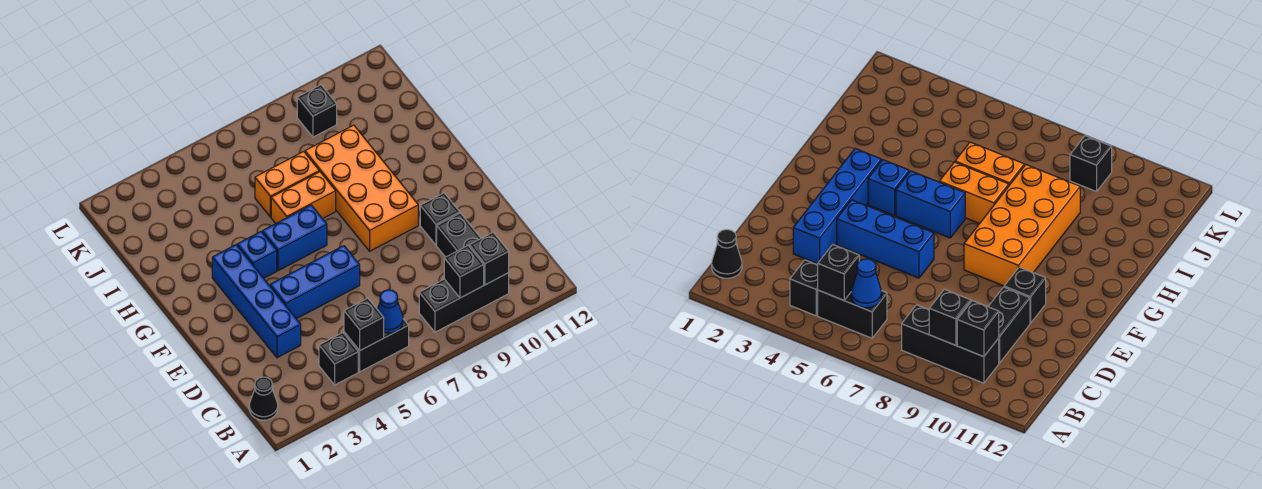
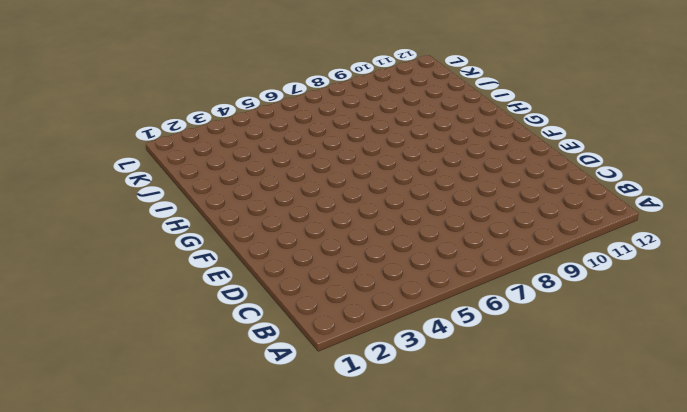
none -> black cone B1 level 1
none -> black brick B4 level 1
none -> black brick B5:B6 level 1

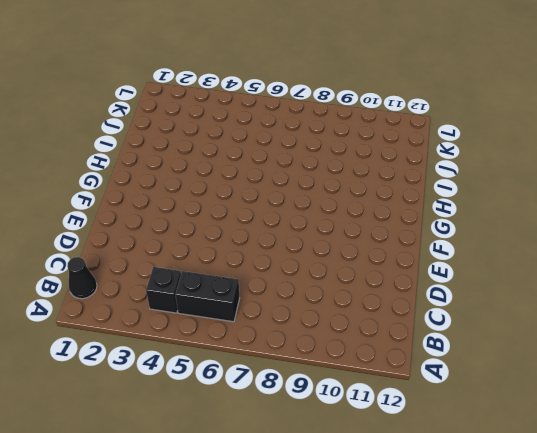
none -> black brick B8:B10 level 1
none -> black brick C10:D10 level 1
none -> blue brick D3:G3 level 1

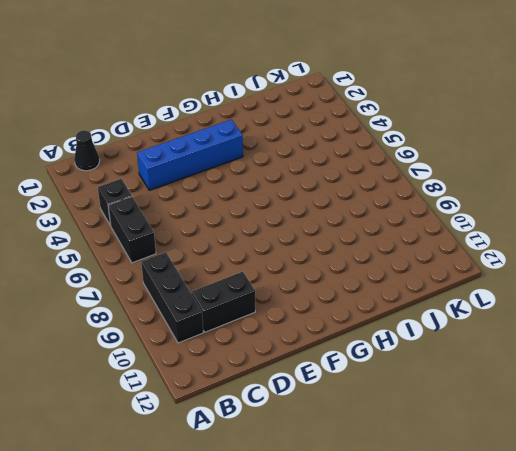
none -> blue brick E4:E6 level 1
none -> black brick E10 level 1
none -> orange brick F8:I9 level 1

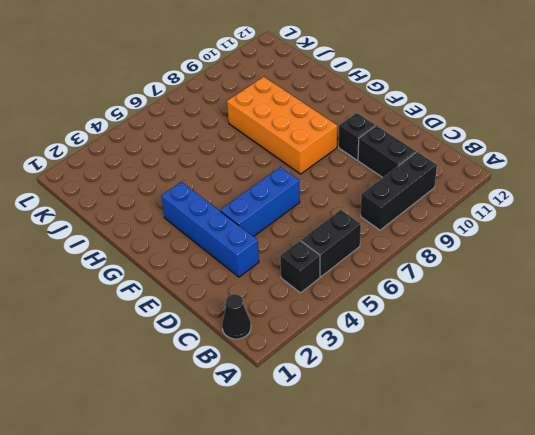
none -> blue brick G4 level 1
none -> blue brick G5:G6 level 1
none -> orange brick H6:H7 level 1

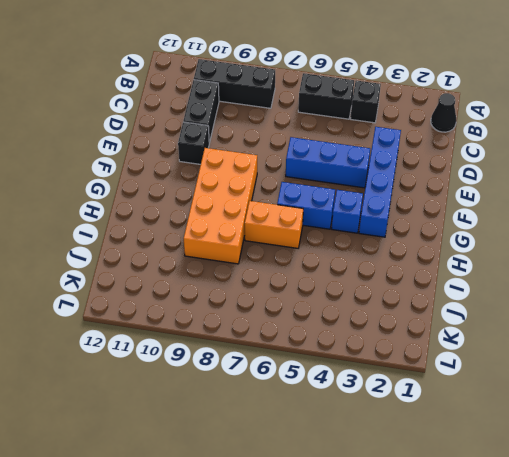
none -> orange brick I6:I7 level 1
none -> black brick K9 level 1
none -> black brick B5 level 2

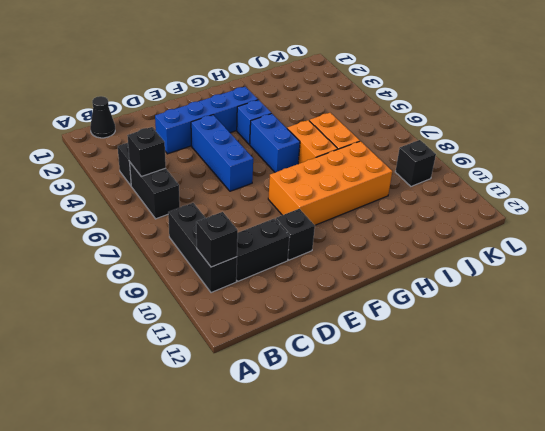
none -> blue cone B6 level 2
none -> black brick B9 level 2

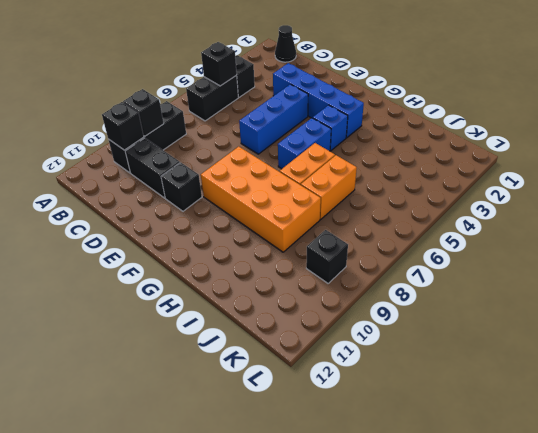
none -> blue cone B6 level 2

